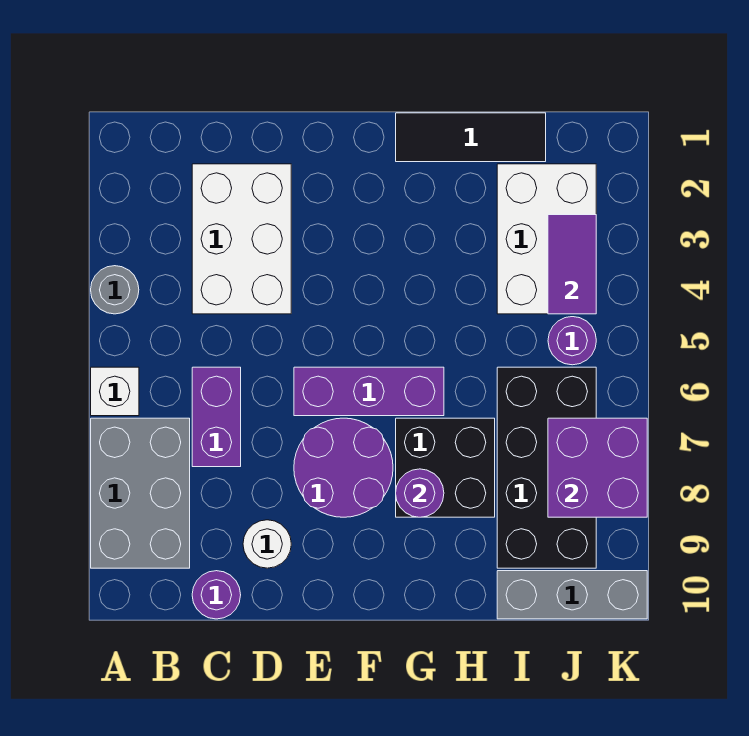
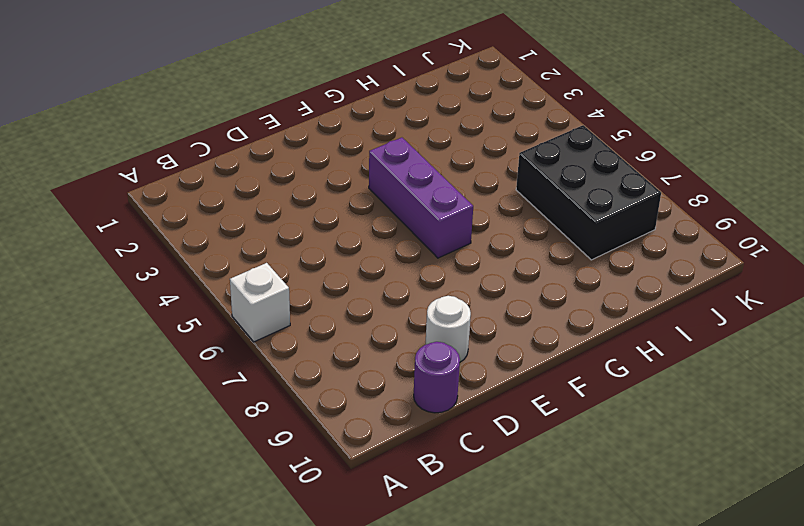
purple brick F4:F6 level 1 -> purple brick E6:G6 level 1
black brick I6:J8 level 1 -> black brick I6:J9 level 1
none -> grey round brick A4 level 1
none -> grey brick A7:B9 level 1
none -> white brick C2:D4 level 1

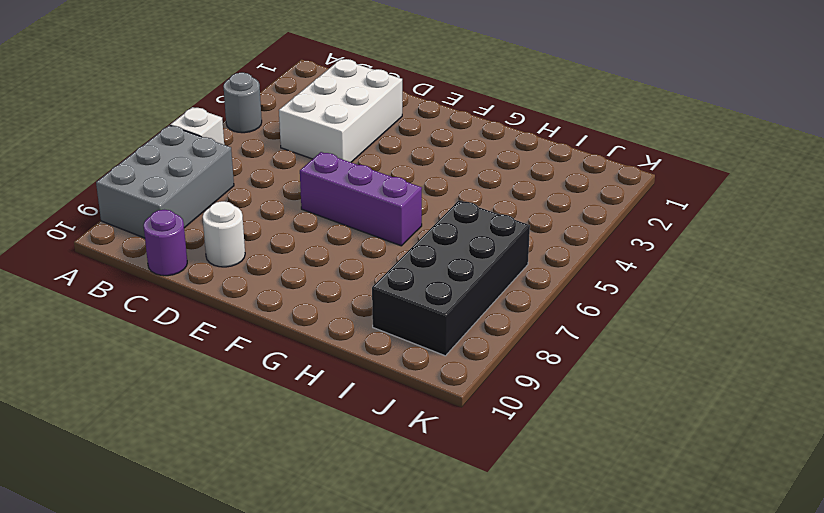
none -> purple brick C6:C7 level 1
none -> purple round brick E7:F8 level 1
none -> black tile G1:I1 level 1

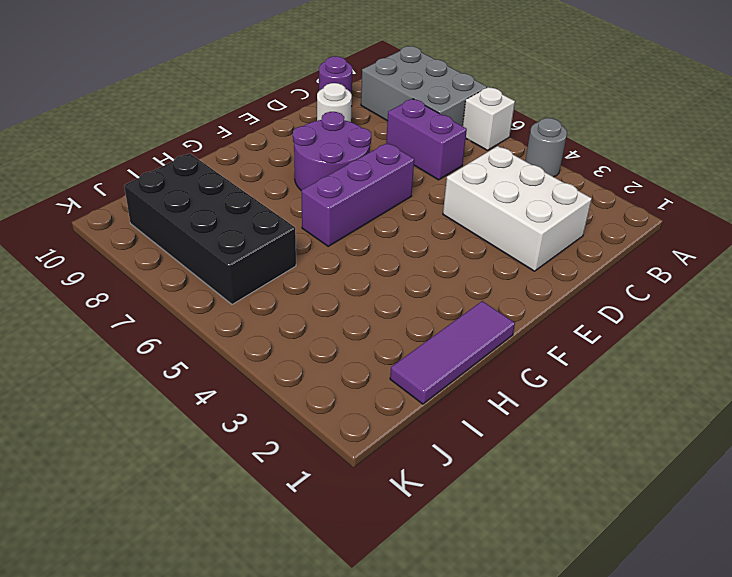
purple tile G1:I1 level 1 -> black tile G1:I1 level 1
none -> black brick G7:H8 level 1
none -> white brick I2:J4 level 1
none -> grey brick I10:K10 level 1

